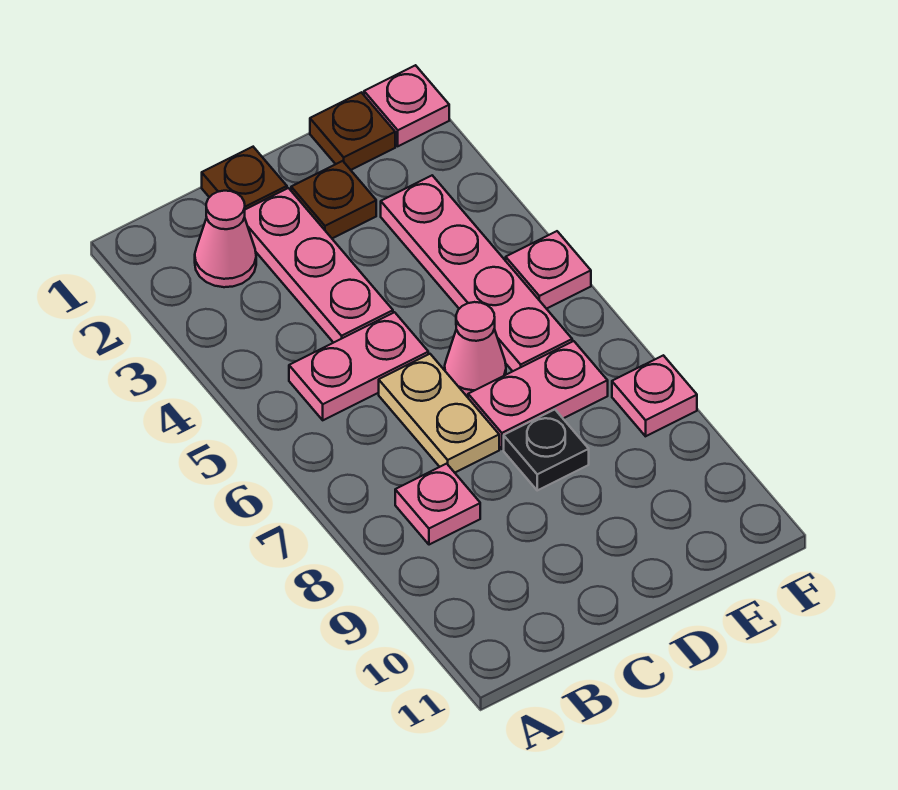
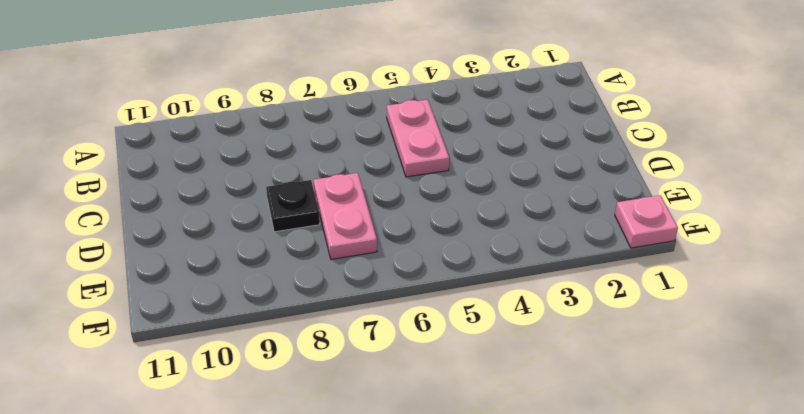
none -> pink cone B2 level 1
none -> pink plate B8 level 1
none -> brown plate C1 level 1

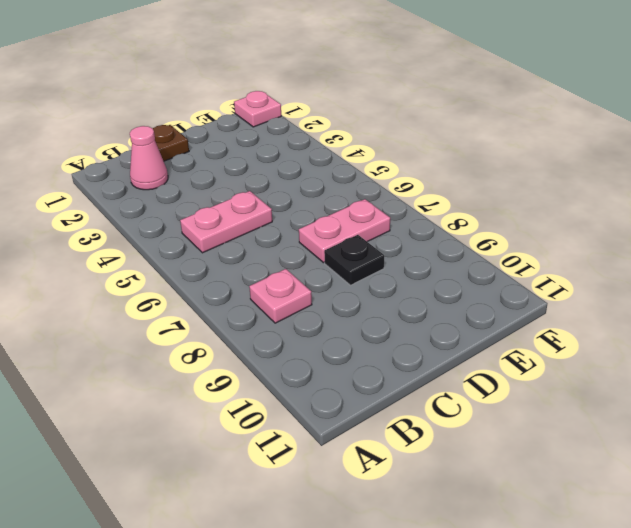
none -> pink plate C2:C4 level 1
none -> tan plate C6:C7 level 1
none -> brown plate D2 level 1

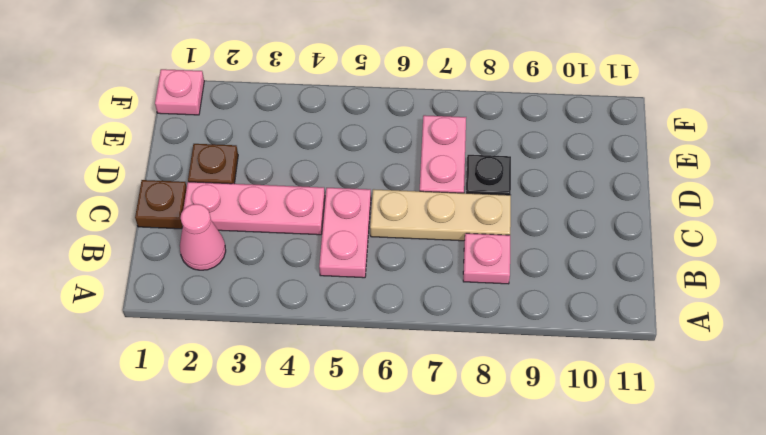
tan plate C6:C8 level 1 -> tan plate C6:C7 level 1
none -> pink cone D6 level 1
none -> brown plate E1 level 1
none -> pink plate E3:E6 level 1

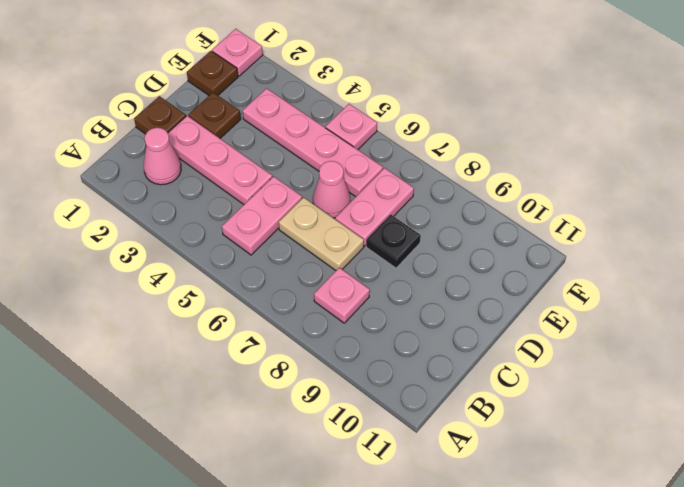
none -> pink plate F8 level 1

